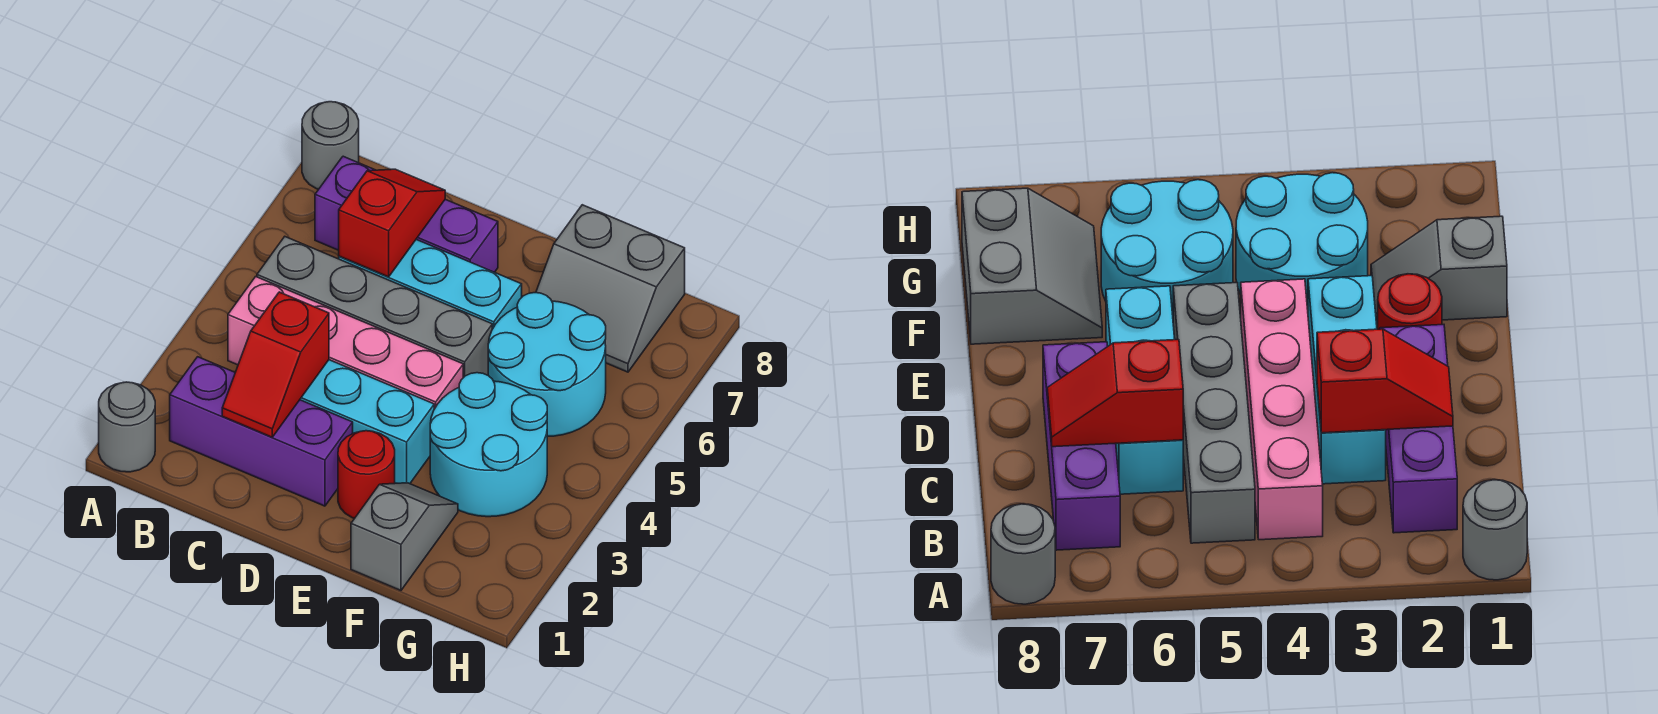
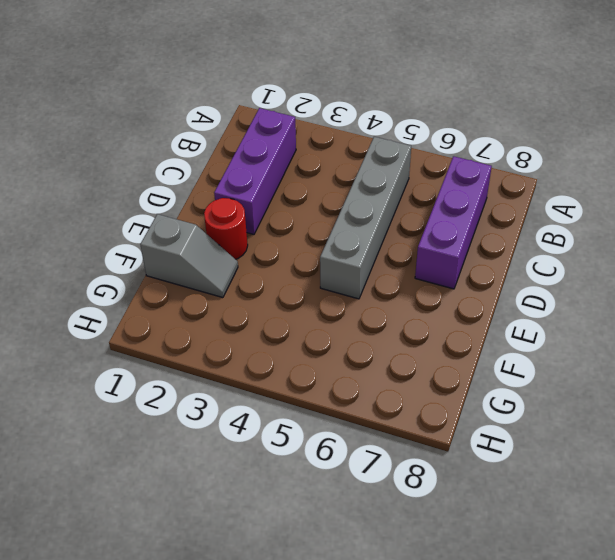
none -> grey round brick A1 level 1
none -> grey round brick A8 level 1
none -> pink brick B4:E4 level 1

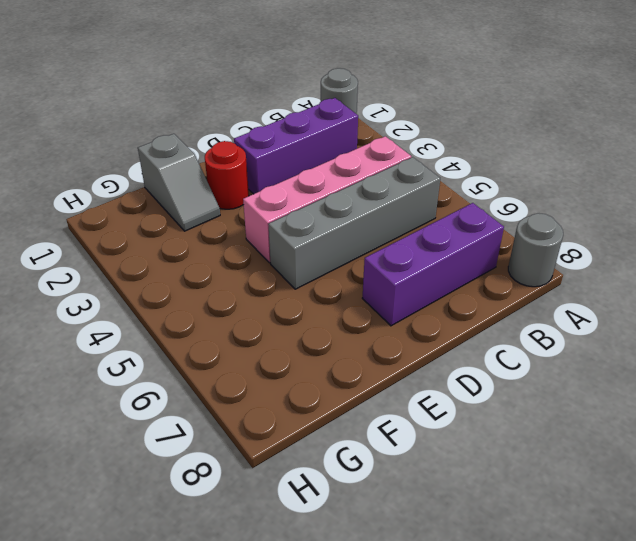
none -> cyan brick C3:E3 level 1
none -> cyan brick C6:E6 level 1
none -> cyan round brick F3:G4 level 1

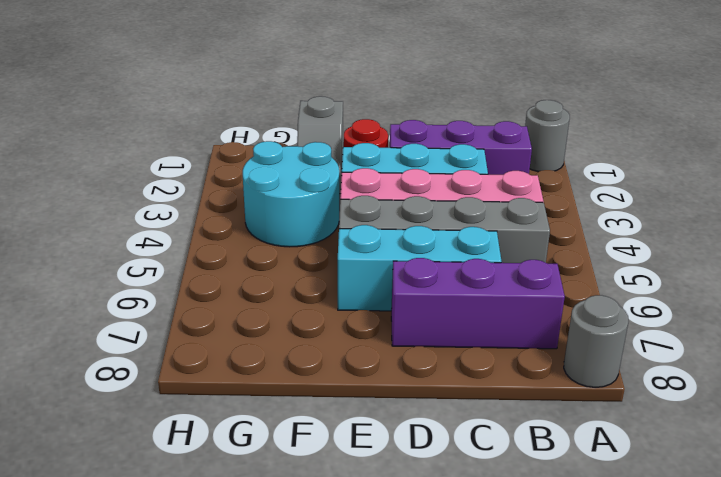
none -> cyan round brick F5:G6 level 1
none -> grey slope F7:G8 level 1 top 8
none -> red slope C2:C3 level 2 top 3

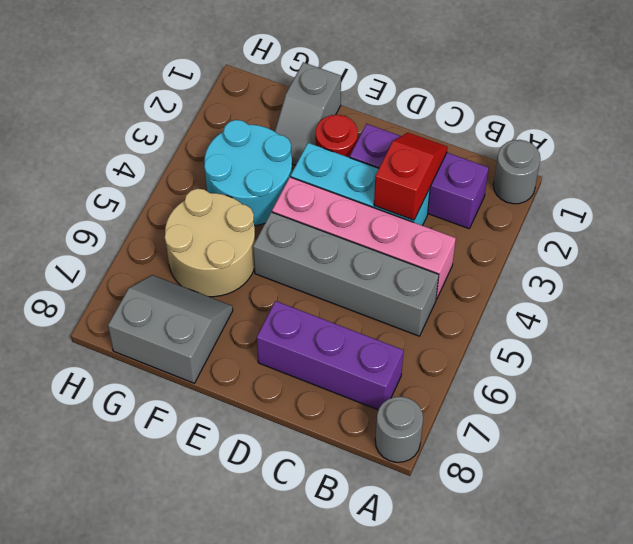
tan round brick F5:G6 level 1 -> cyan round brick F5:G6 level 1
none -> cyan brick C6:E6 level 1
none -> red slope C6:C7 level 2 top 6

